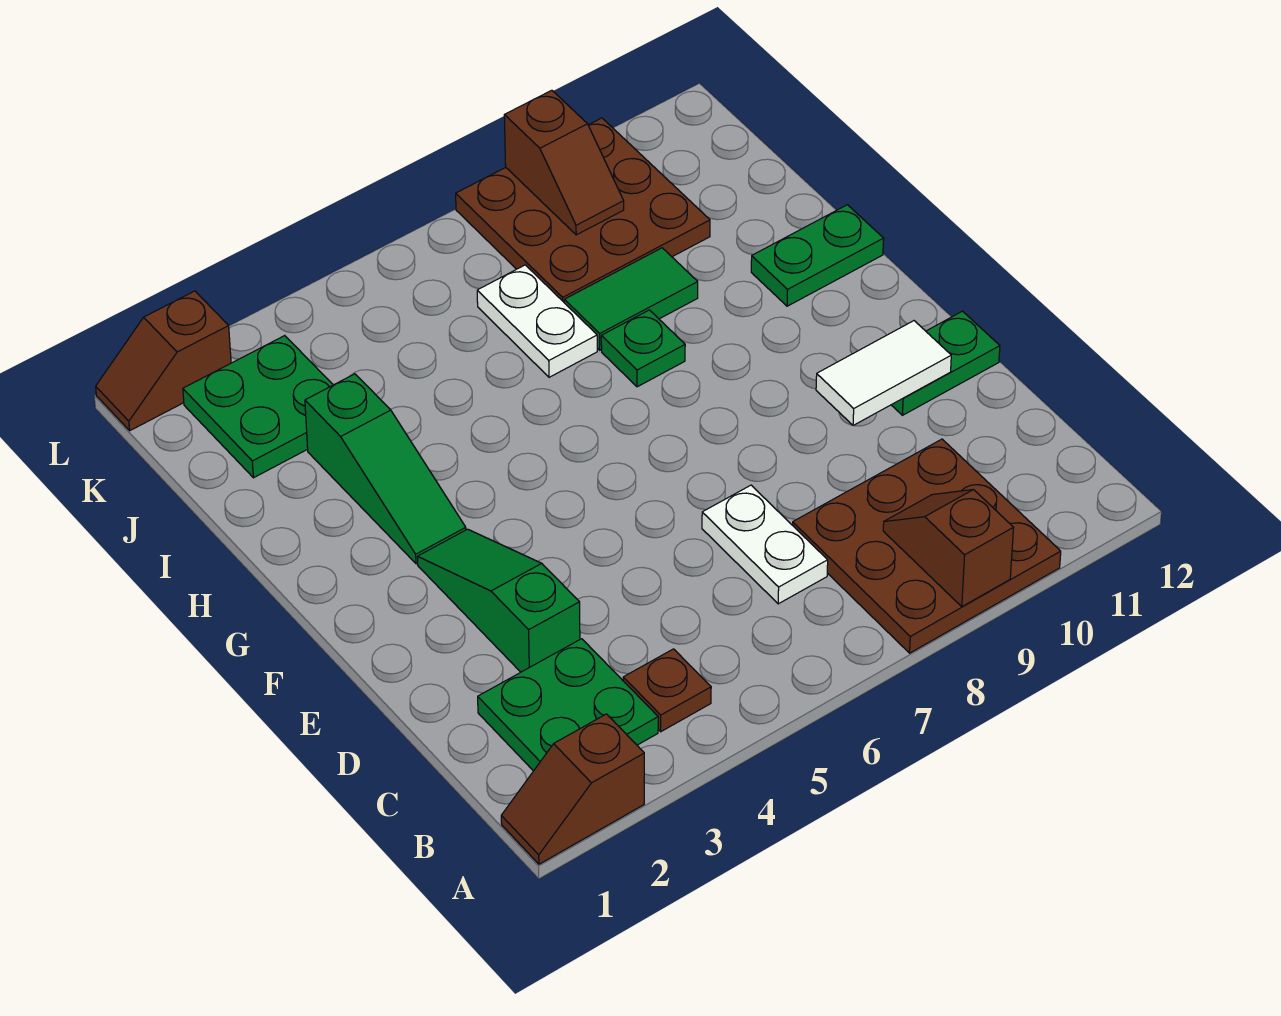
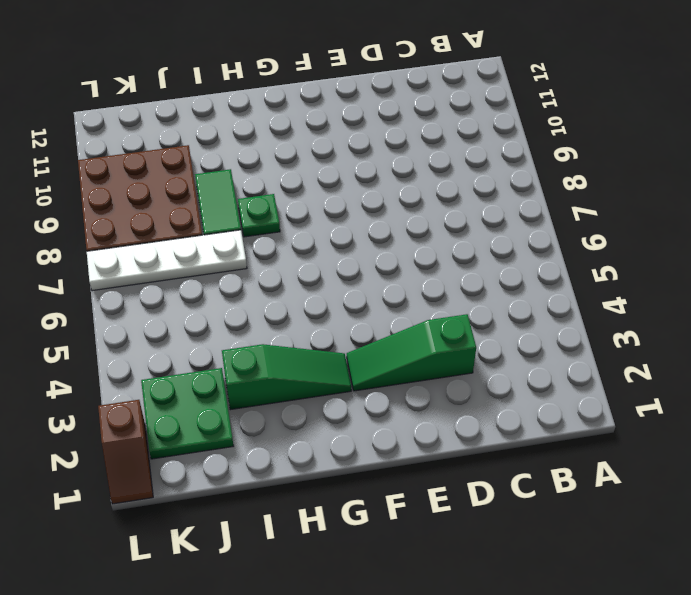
white plate I7:L7 level 1 -> white plate I7:J7 level 1
none -> brown slope A1:A2 level 1 top 2
none -> brown plate A8:C10 level 1
none -> green plate B2:C3 level 1

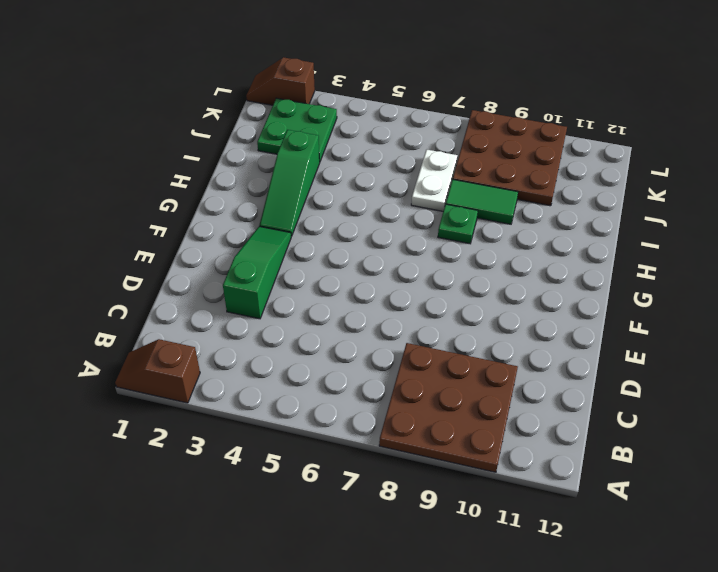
none -> green plate B2:C3 level 1
none -> brown plate B4 level 1
none -> white plate C7:D7 level 1

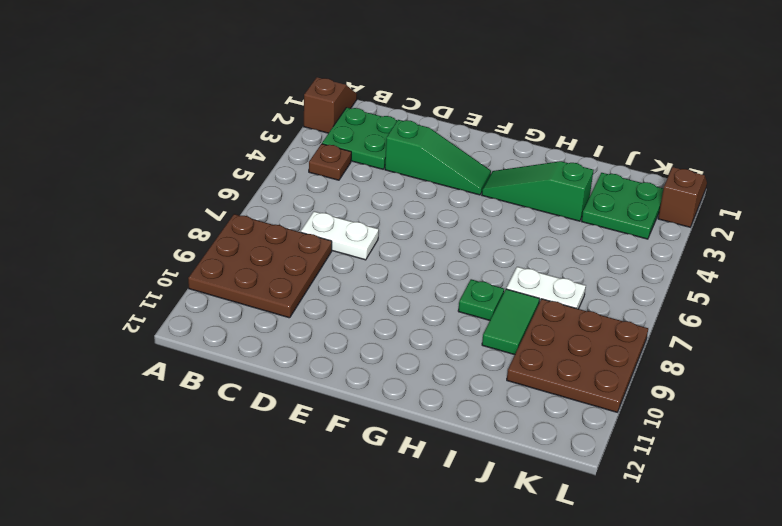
none -> green plate E11:E12 level 1
none -> green plate H11:H12 level 1
none -> brown slope A9:B9 level 2 top A

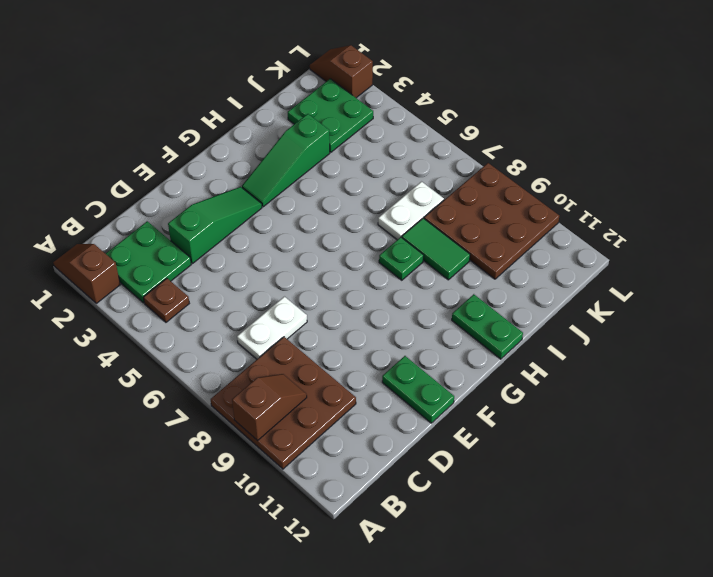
none -> white tile E10:E11 level 2
none -> brown slope K9:L9 level 2 top L

